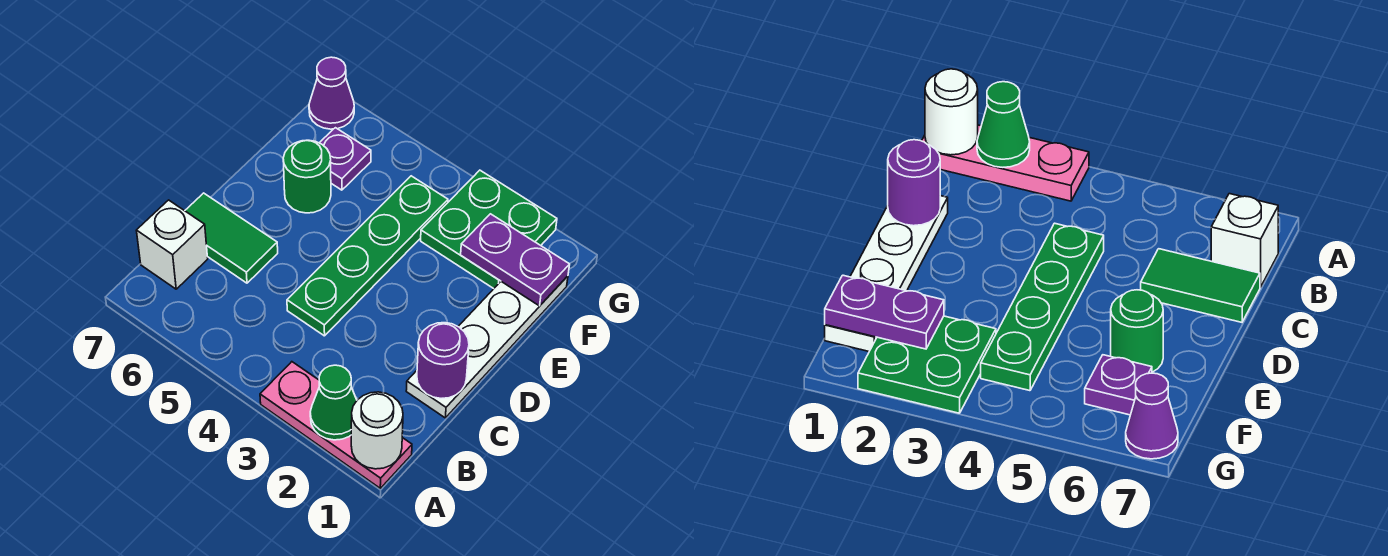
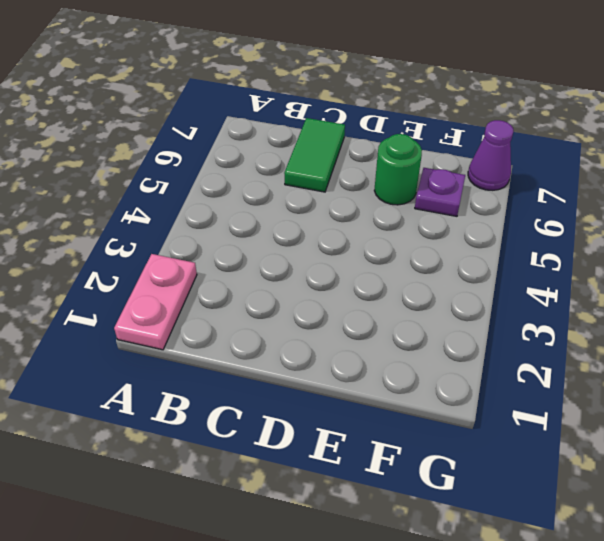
pink plate A1:A2 level 1 -> pink plate A1:A3 level 1
none -> white brick B7 level 1
none -> white plate C1:F1 level 1
none -> green plate C4:F4 level 1

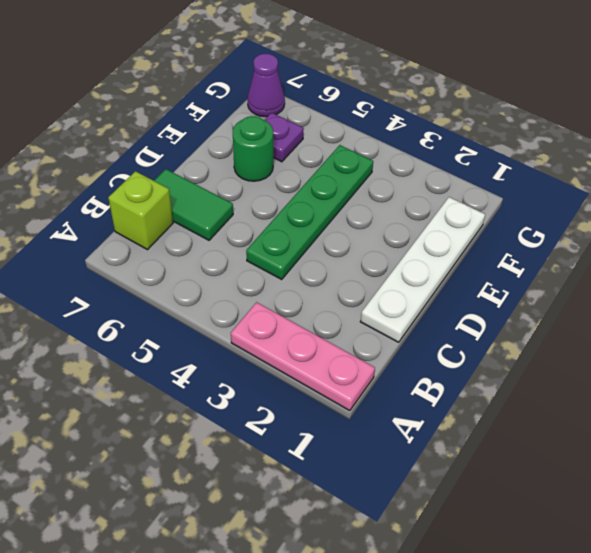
lime brick B7 level 1 -> white brick B7 level 1
none -> green plate F2:G3 level 1
none -> white round brick A1 level 2
none -> green cone A2 level 2

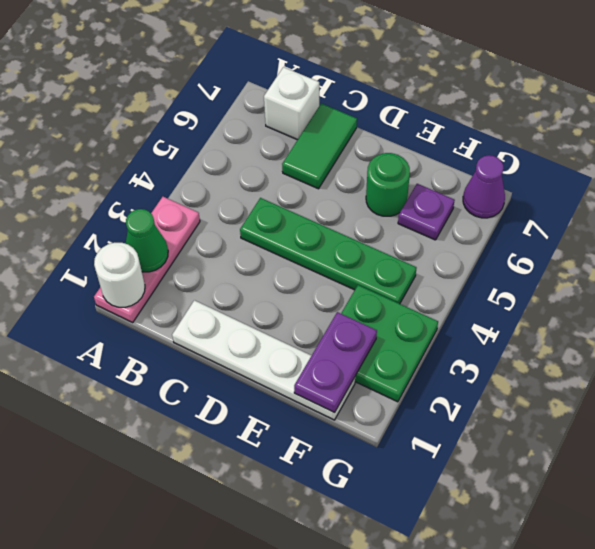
none -> purple round brick C1 level 2

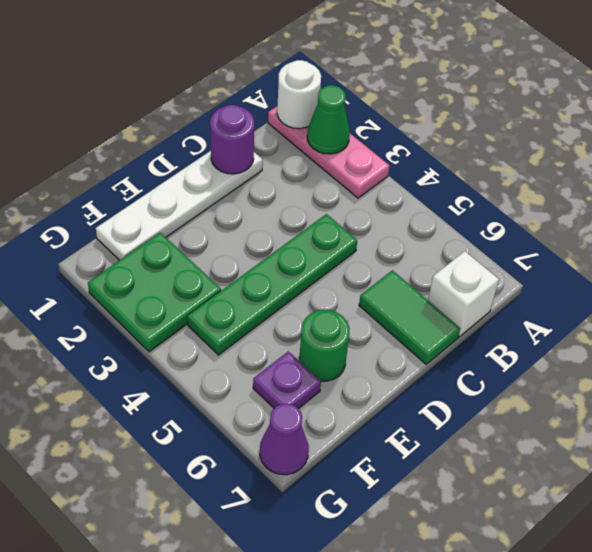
none -> purple plate F1:F2 level 2

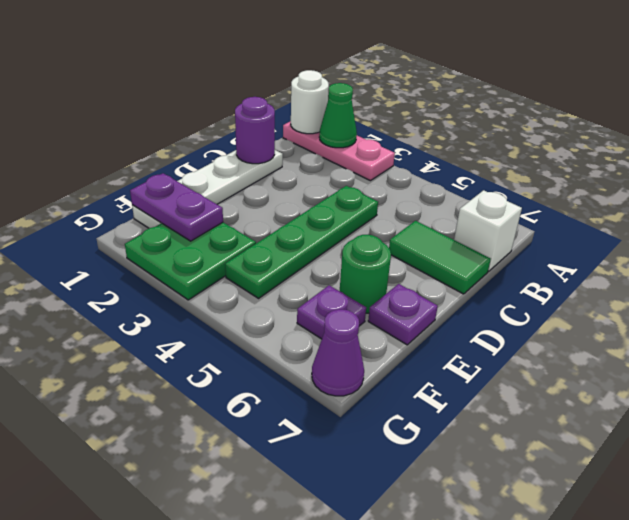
purple plate E7 level 1 -> none

